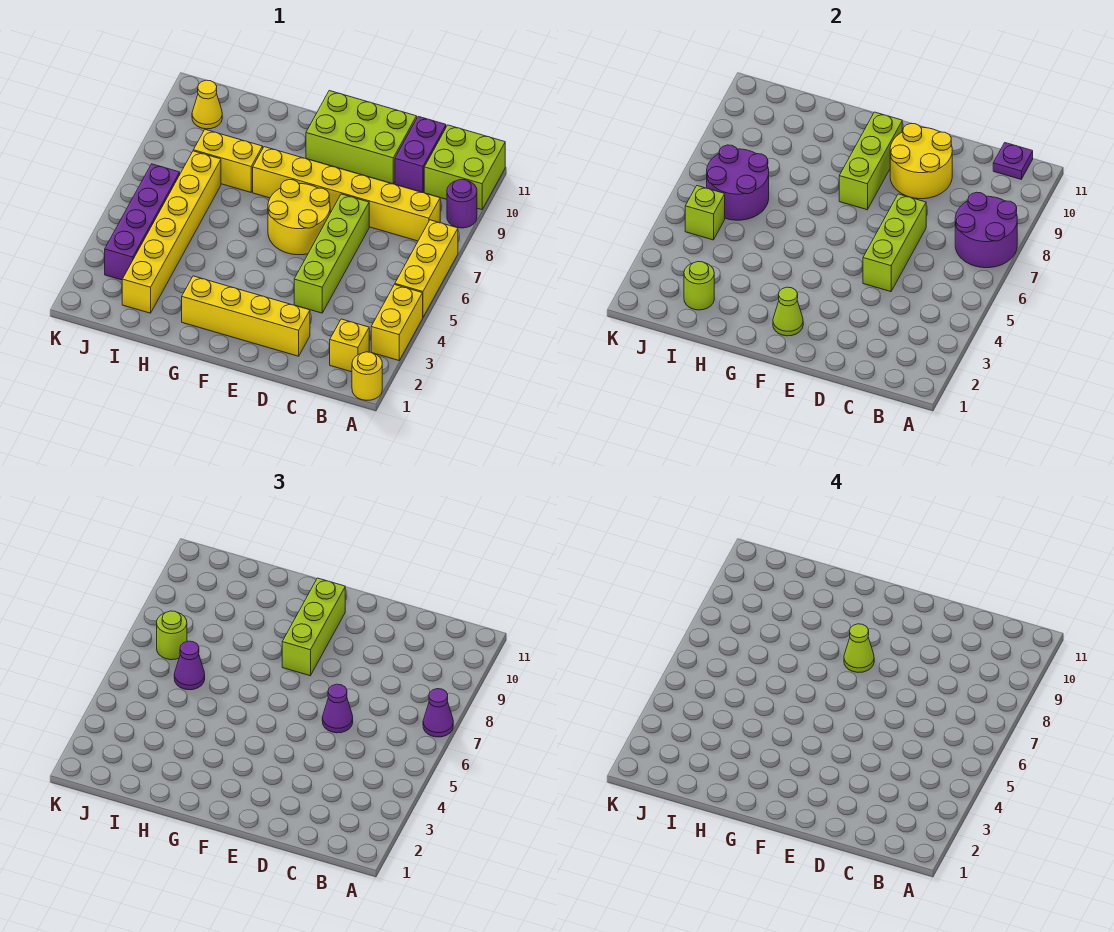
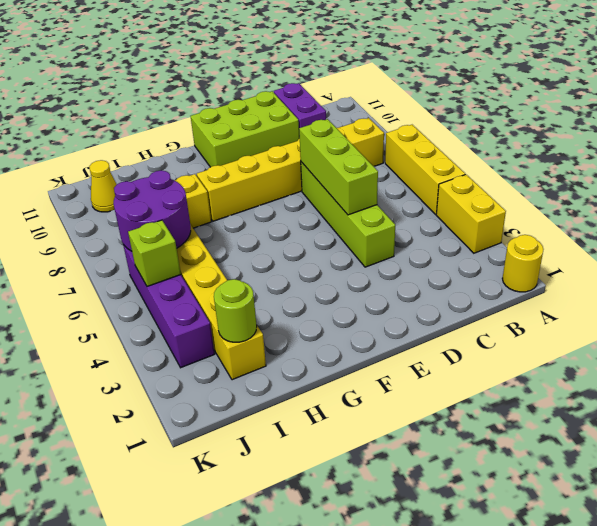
none -> purple round brick A9 level 1
none -> lime brick A10:B11 level 1
none -> yellow brick B2 level 1
none -> yellow brick D2:G2 level 1

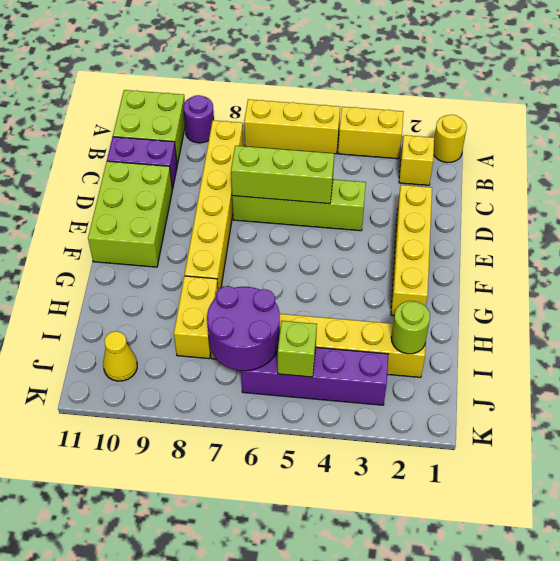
none -> yellow round brick E6:F7 level 1
none -> purple round brick A7:B8 level 2
none -> purple plate B11 level 2
none -> yellow round brick D9:E10 level 2

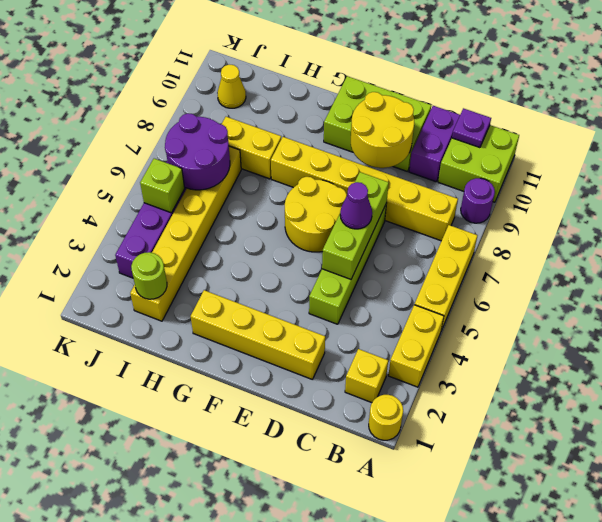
none -> purple round brick A7:B8 level 2
none -> lime cone F2 level 2
none -> lime brick F8:F10 level 2
none -> purple cone A7 level 3

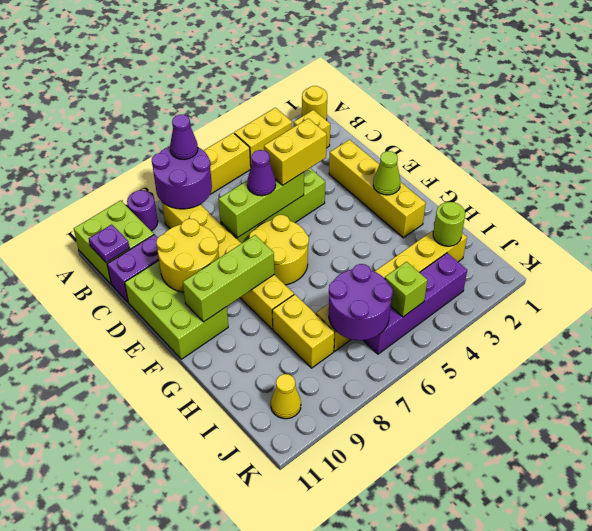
yellow brick D4:D5 level 3 -> none
none -> lime brick F8:F10 level 3
none -> purple cone I6 level 3
none -> lime round brick J7 level 3
none -> lime cone F8 level 4

